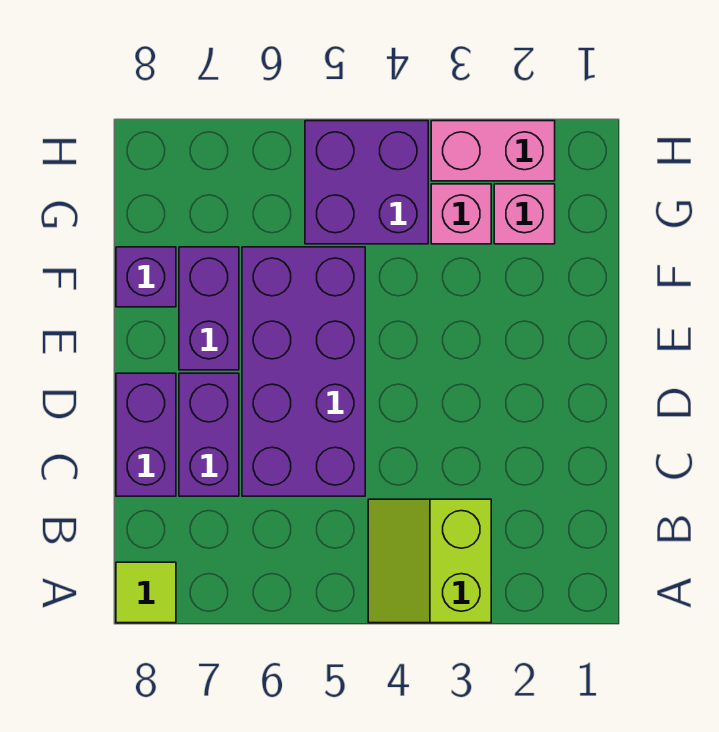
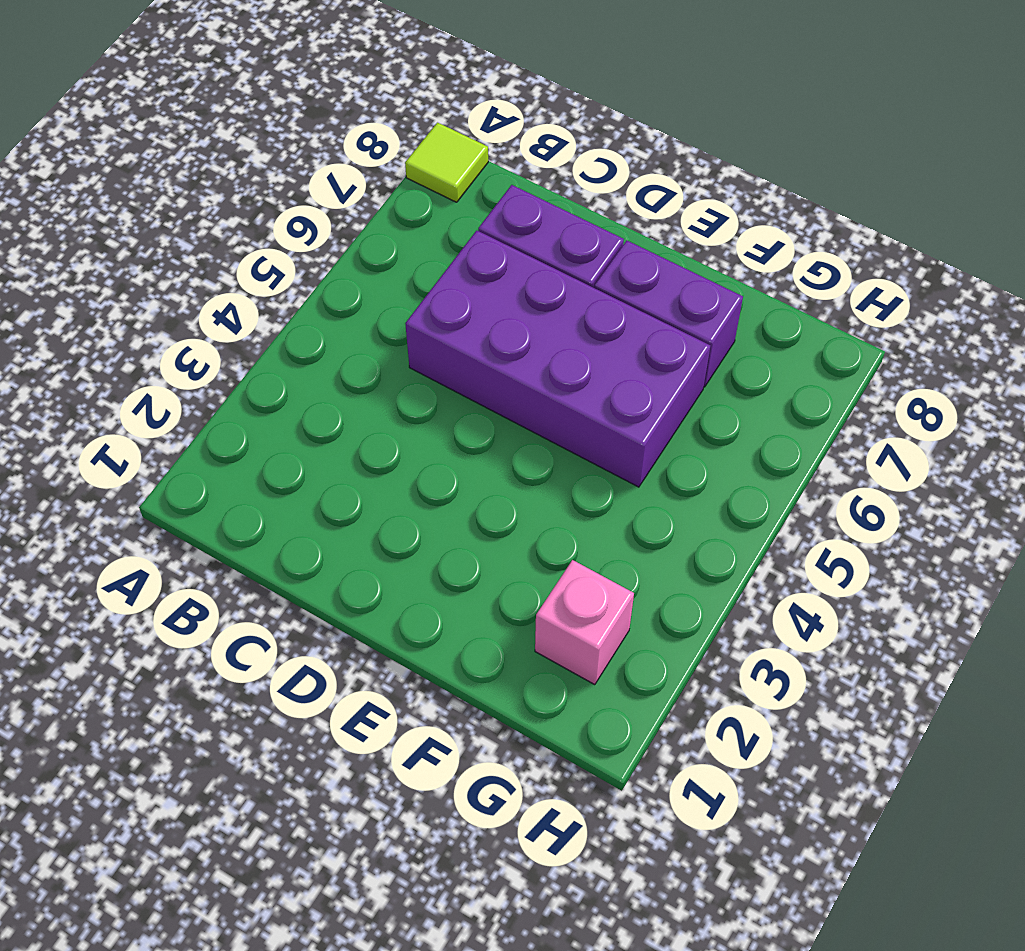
none -> lime slope A3:B4 level 1 top 3
none -> purple brick C8:D8 level 1

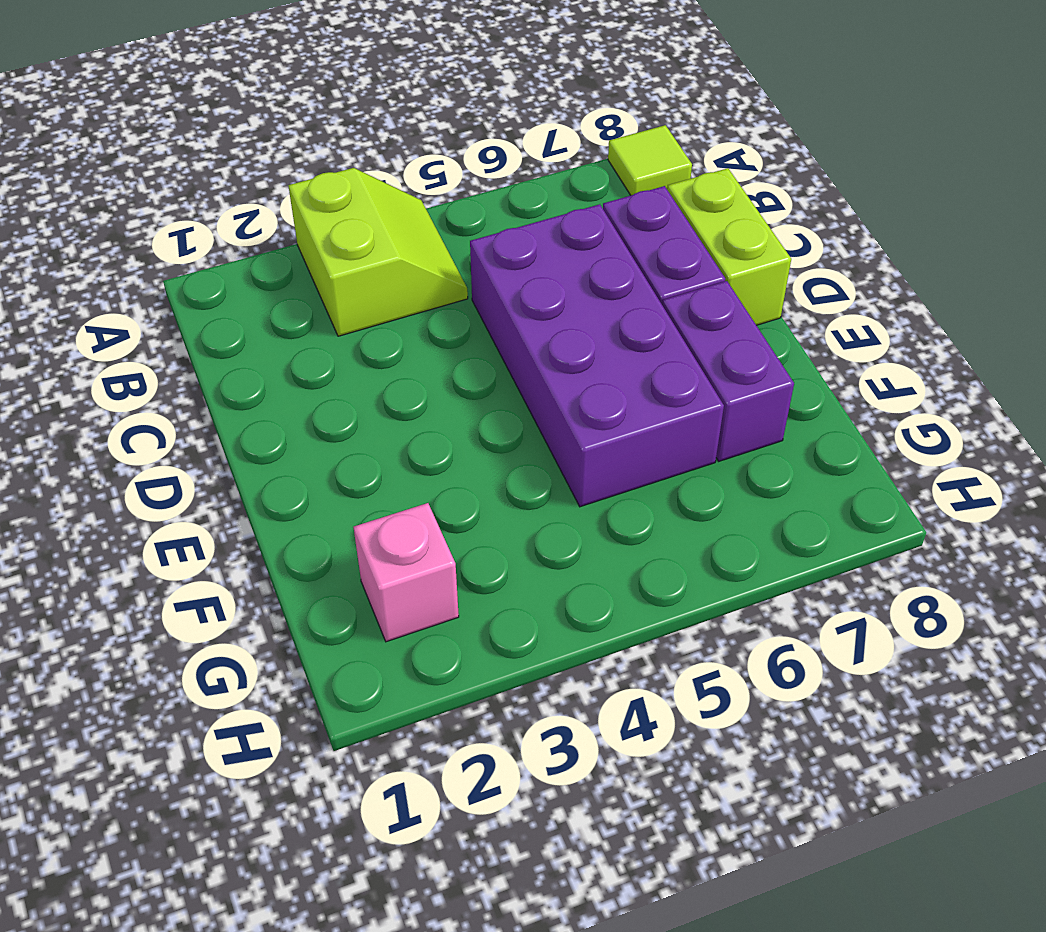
lime brick C8:D8 level 1 -> purple brick C8:D8 level 1
none -> purple brick F8 level 1
none -> pink brick G3 level 1

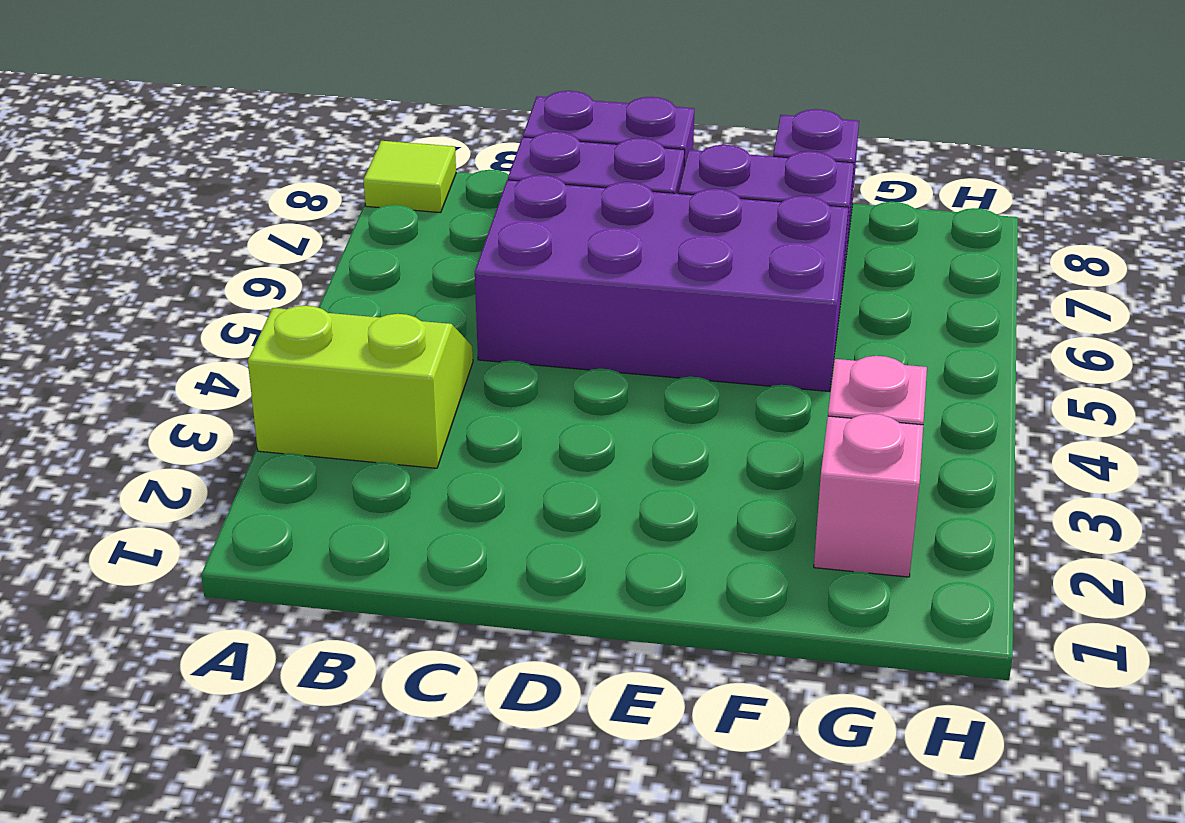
none -> purple brick G4:H5 level 1
none -> pink brick H2:H3 level 1

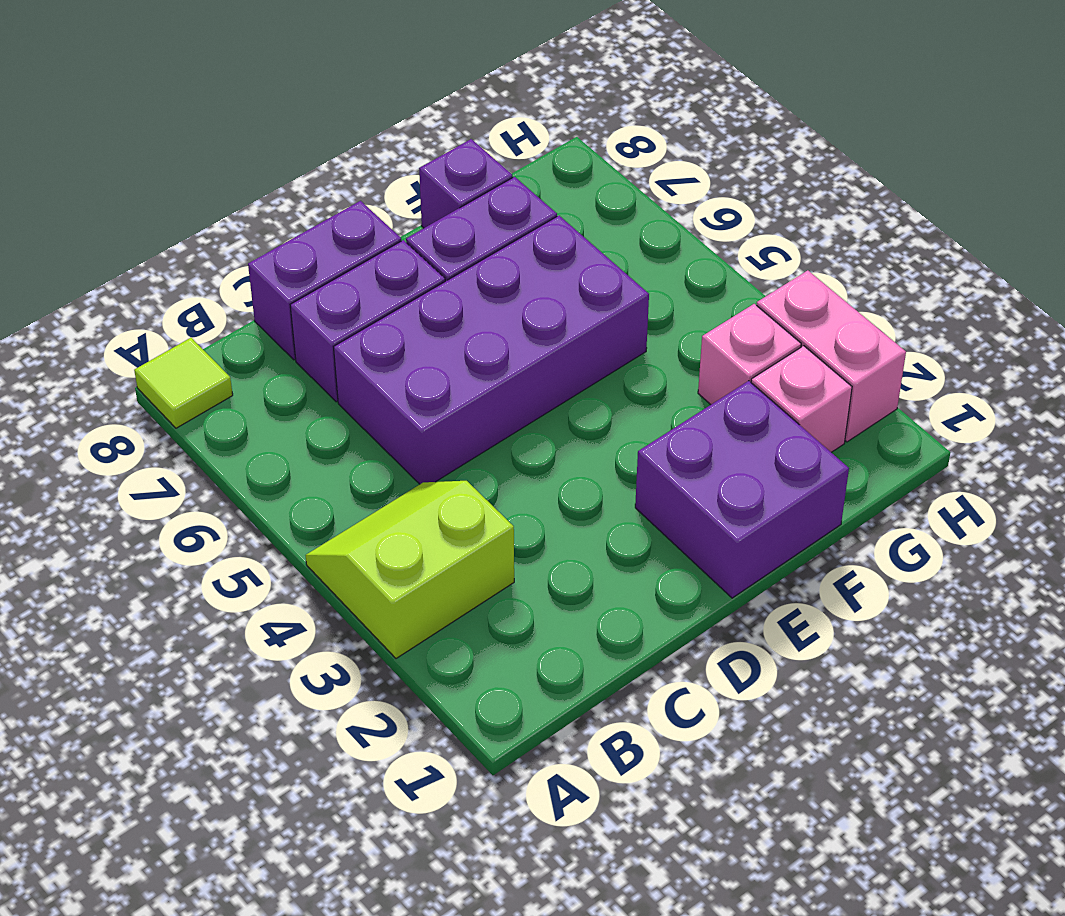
purple brick E1:F2 level 1 -> purple brick G4:H5 level 1

